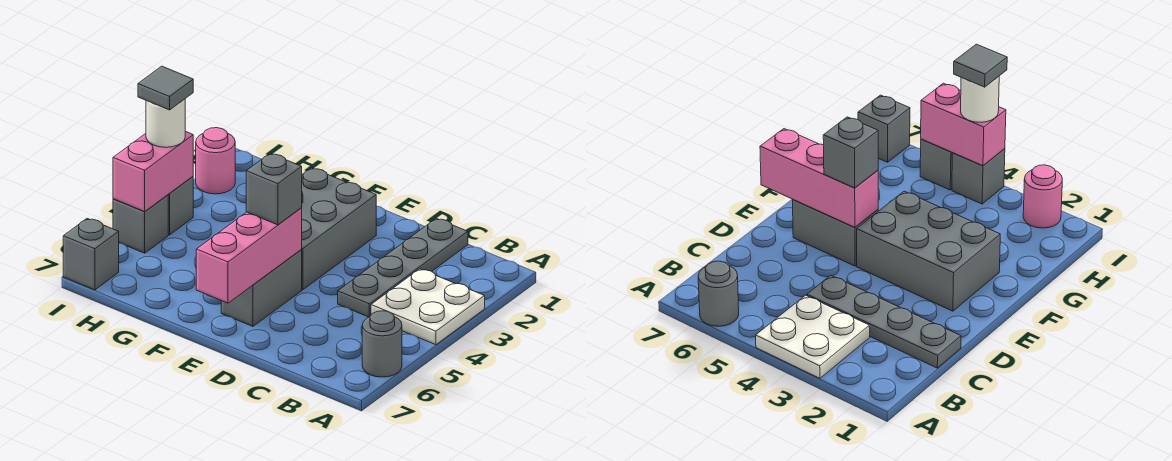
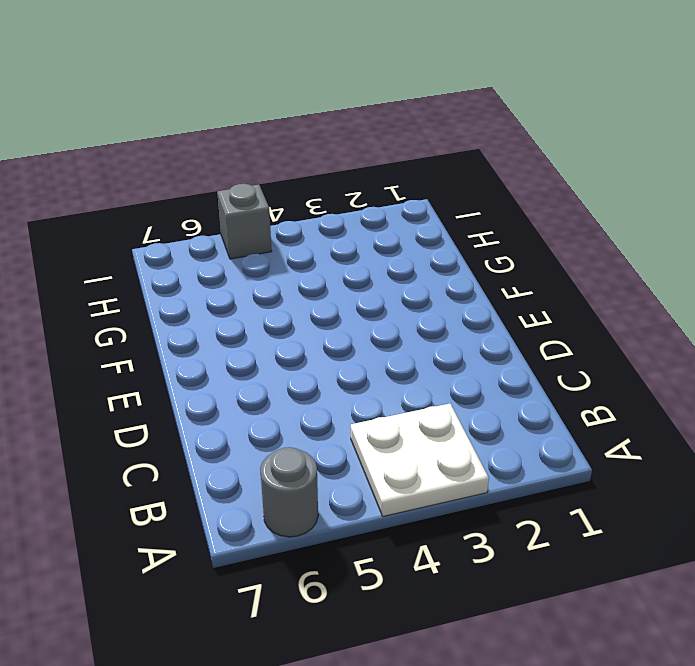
none -> grey plate C1:C4 level 1
none -> grey brick E2:F4 level 1
none -> grey brick E5:E6 level 1

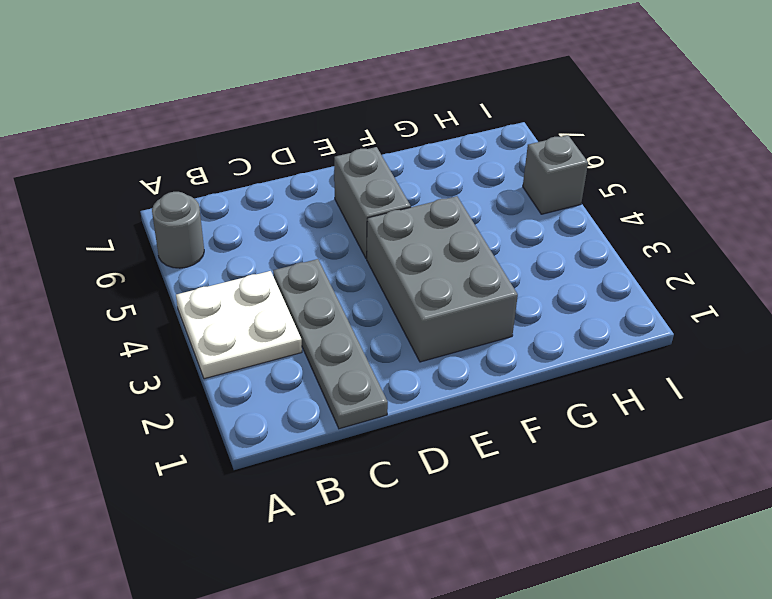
none -> pink round brick I2 level 1
none -> grey brick I4 level 1
none -> grey brick I7 level 1

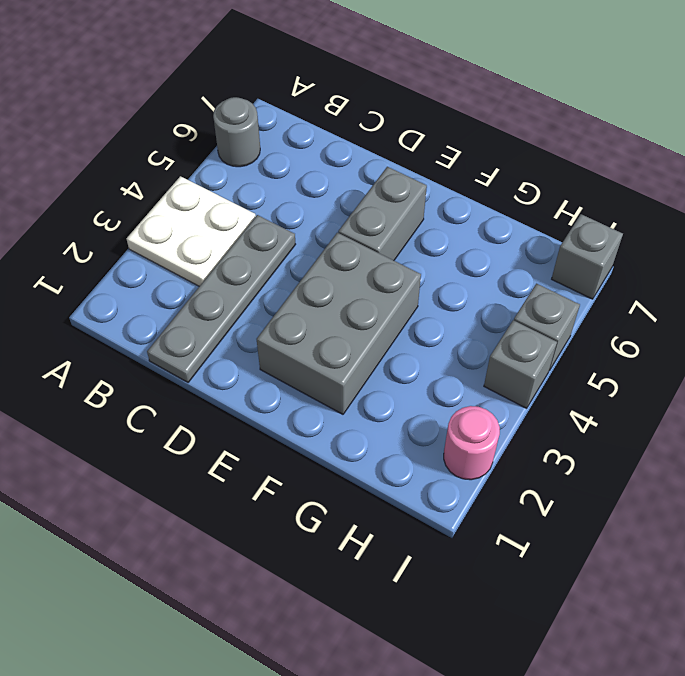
none -> pink brick E5:E7 level 2
none -> pink brick I4:I5 level 2
none -> grey brick E5 level 3

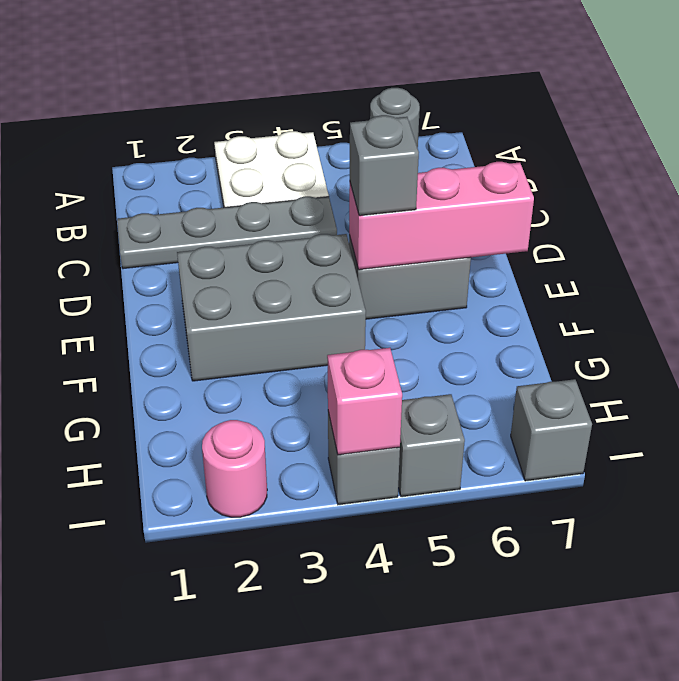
pink brick I4 level 2 -> pink brick I4:I5 level 2
none -> white round brick I4 level 3
none -> grey tile I4 level 4

